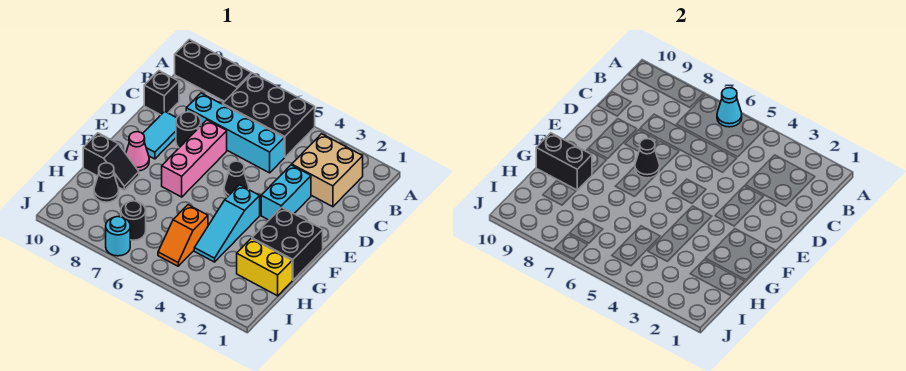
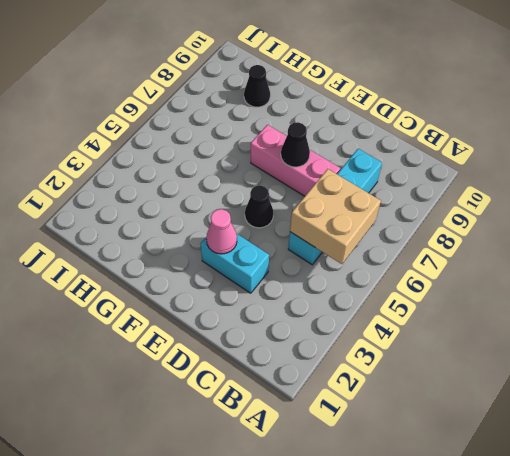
tan brick B5:C6 level 2 -> tan brick B2:C3 level 1
pink cone E3 level 2 -> pink cone F9 level 1
none -> black brick A5:B7 level 1
none -> black brick A8:A10 level 1
none -> black brick C10 level 1

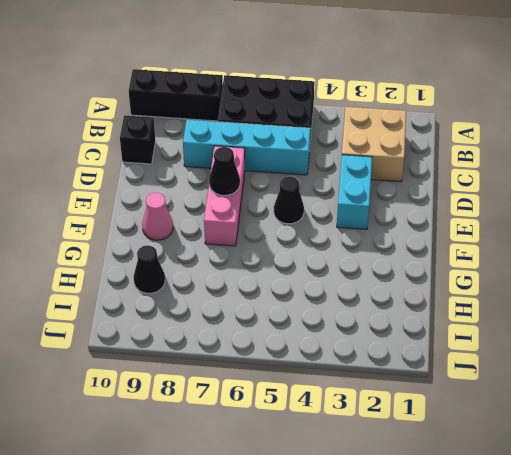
none -> black round brick D8 level 1
none -> cyan tile D9:E9 level 1
none -> black brick F1:G2 level 1

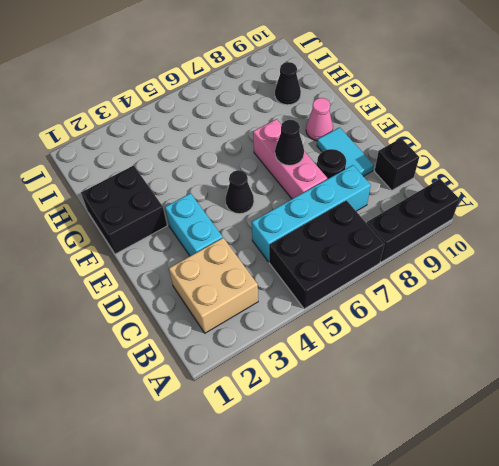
none -> cyan slope F4:H4 level 1 top F
none -> black slope G9:G10 level 1 top 10
none -> yellow brick H1:H2 level 1

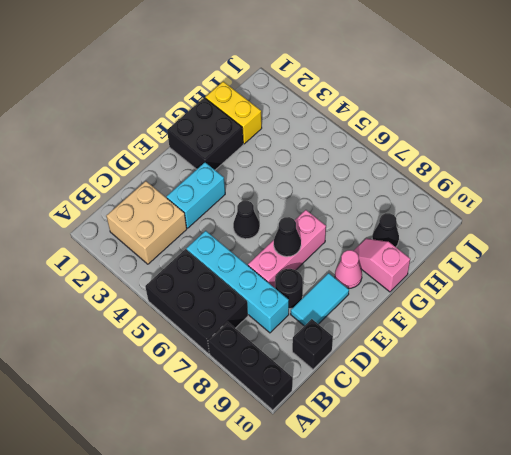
pink slope G9:G10 level 1 top 10 -> black slope G9:G10 level 1 top 10
none -> cyan slope F4:H4 level 1 top F
none -> orange slope H5:I5 level 1 top H
none -> black round brick I7 level 1

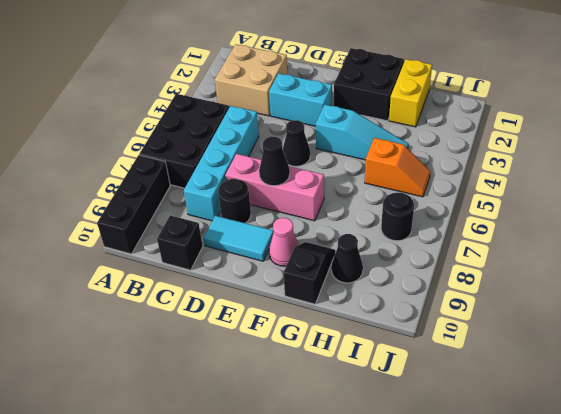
none -> cyan round brick J7 level 1
none -> cyan cone A6 level 2
none -> black brick G9:G10 level 2

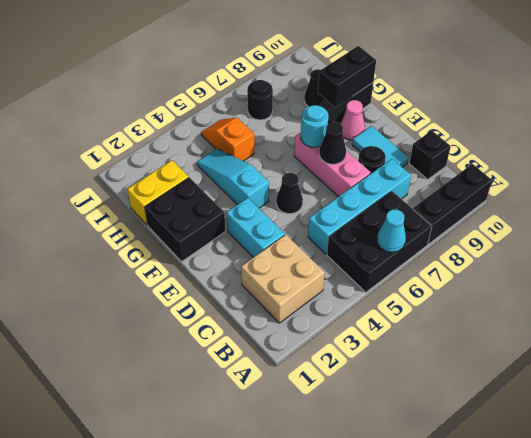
cyan round brick F7 level 2 -> cyan round brick J7 level 1

